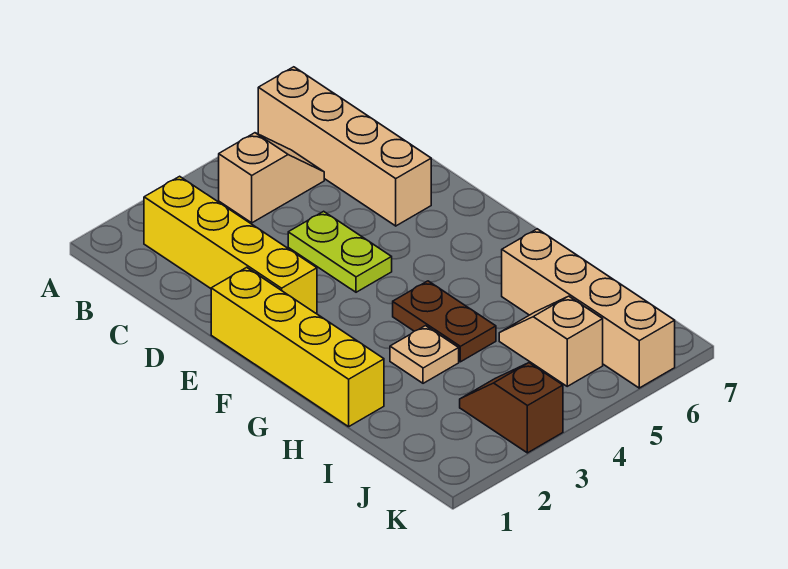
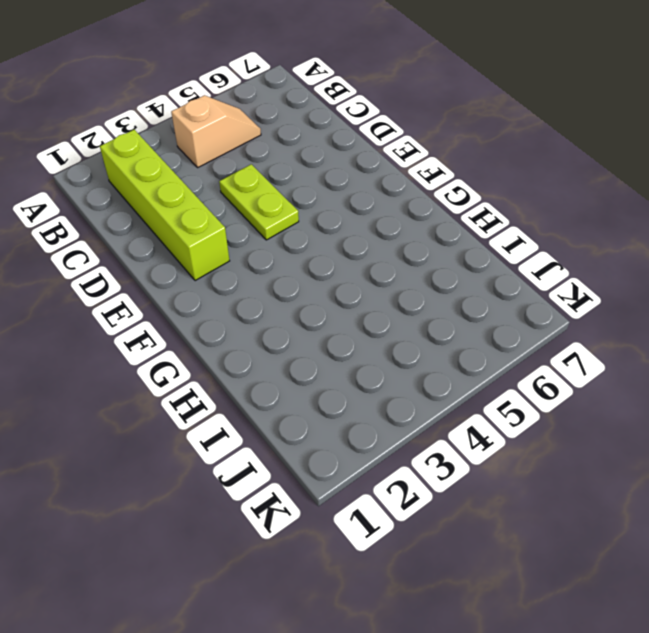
lime brick B2:E2 level 1 -> yellow brick B2:E2 level 1
none -> tan brick A6:D6 level 1
none -> yellow brick E1:H1 level 1

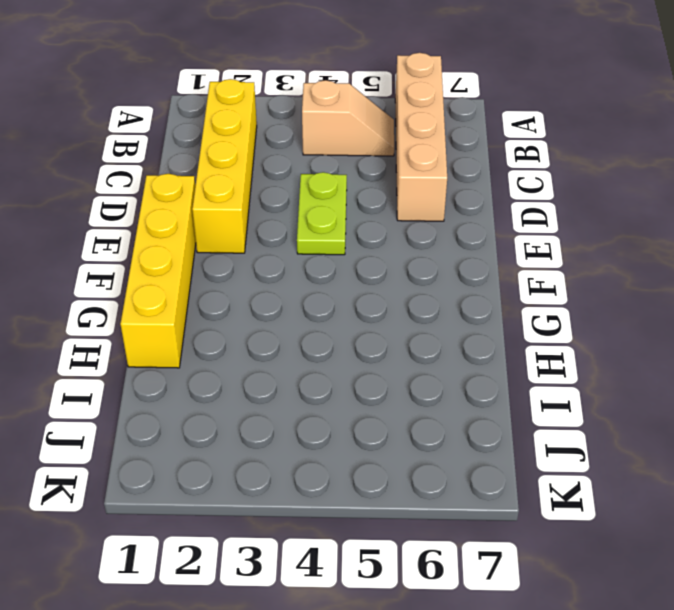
none -> brown plate G4:H4 level 1
none -> tan plate H3 level 1

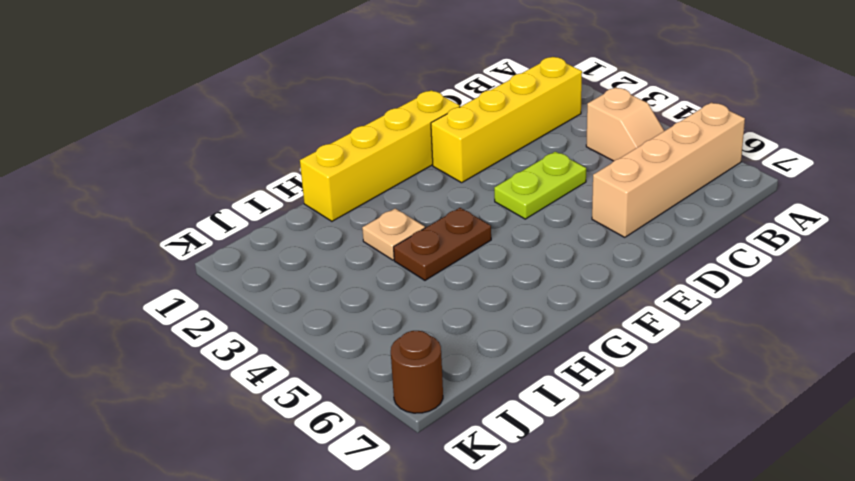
brown round brick K7 level 1 -> none
none -> tan brick H6:K6 level 1
none -> tan slope I5:J5 level 1 top J

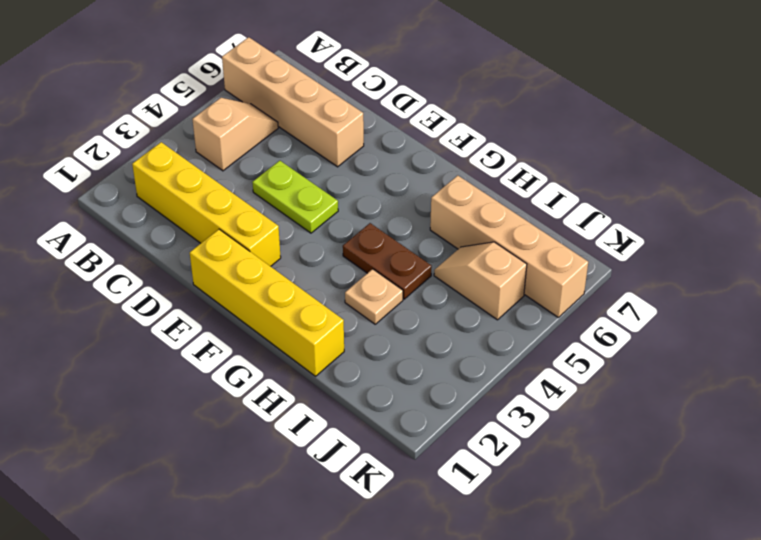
none -> brown slope J3:K3 level 1 top K

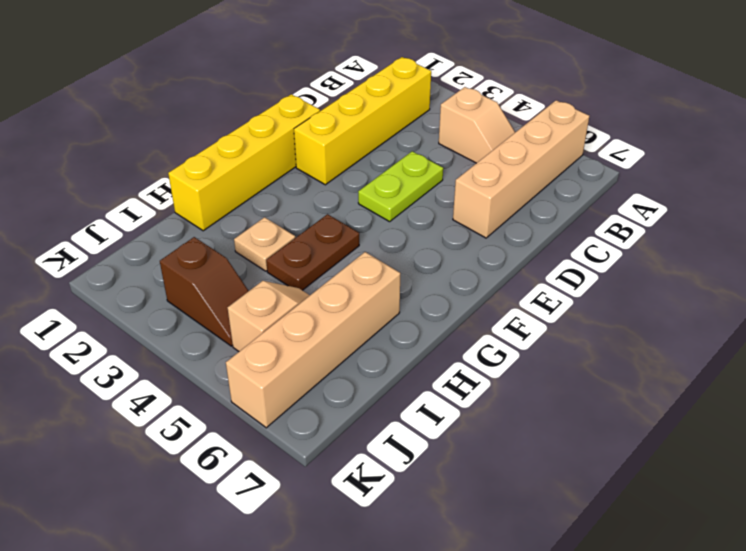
brown slope J3:J4 level 1 top 3 -> brown slope J3:K3 level 1 top K

